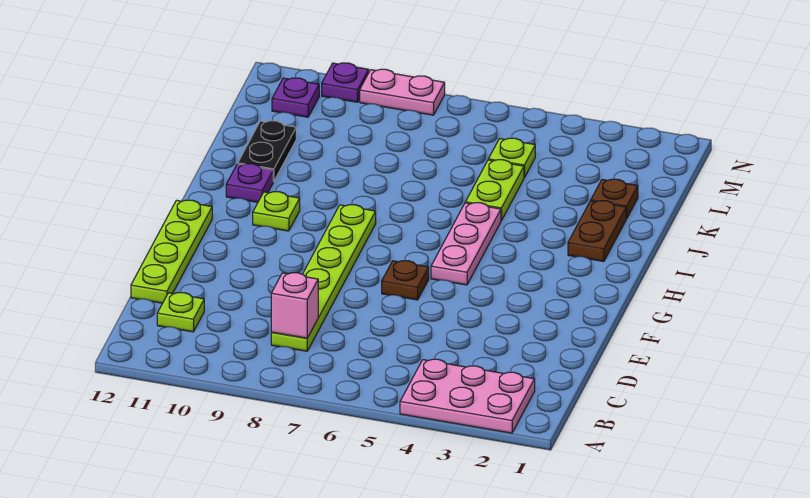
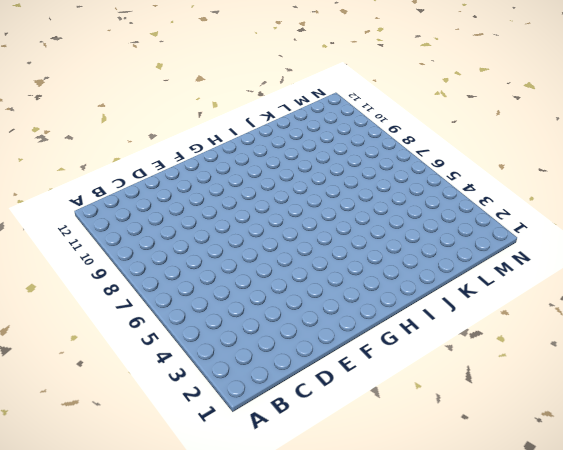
none -> pink plate A2:B4 level 1
none -> lime plate C8:H8 level 1
none -> lime plate C11 level 1

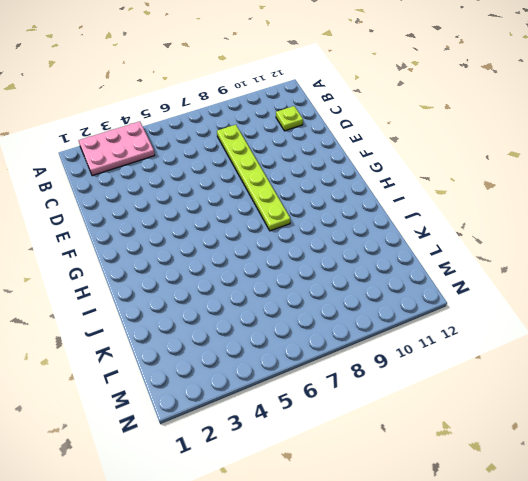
none -> lime plate D12:G12 level 1
none -> brown plate F6 level 1
none -> pink plate G5:I5 level 1

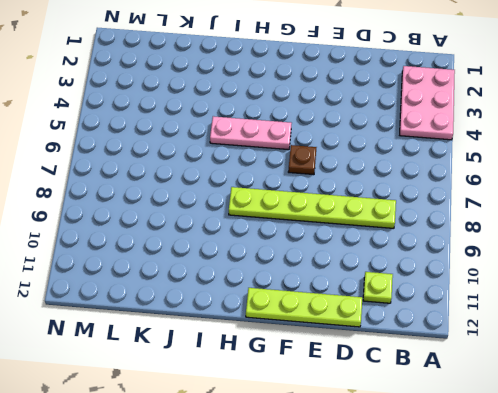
none -> lime plate H10 level 1
none -> brown plate I2:J2 level 1
none -> purple plate I11 level 1

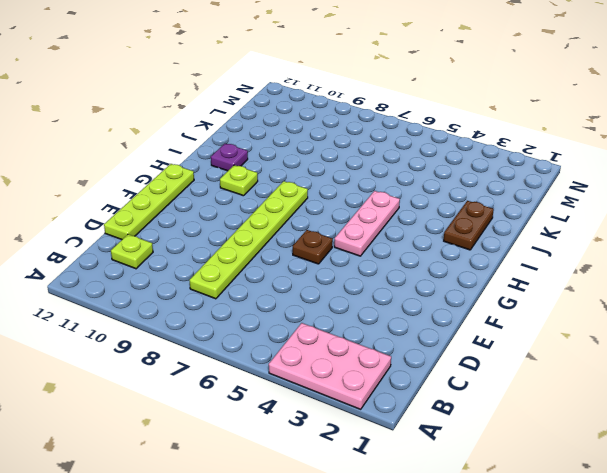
none -> lime plate J5:K5 level 1
none -> black plate J11:K11 level 1
none -> brown plate K2 level 1

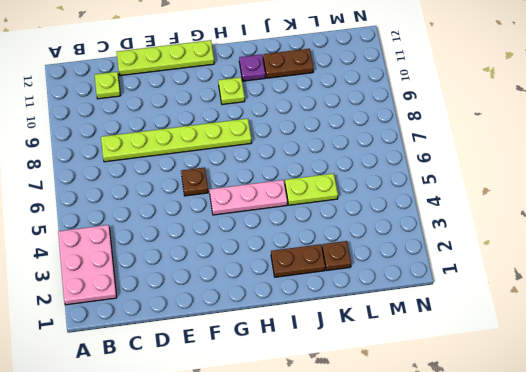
brown plate J11:K11 level 1 -> black plate J11:K11 level 1
none -> lime plate L5 level 1
none -> purple plate M11 level 1
none -> pink plate N8:N9 level 1

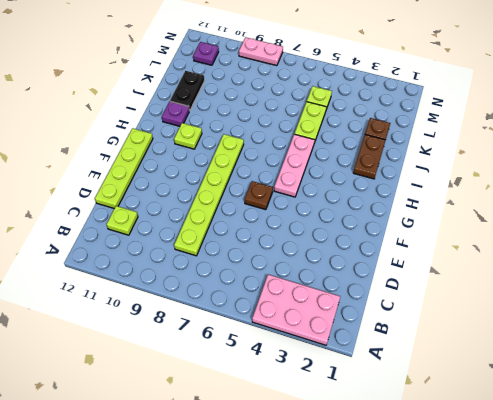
none -> purple plate N10 level 1
none -> pink brick C8 level 2

